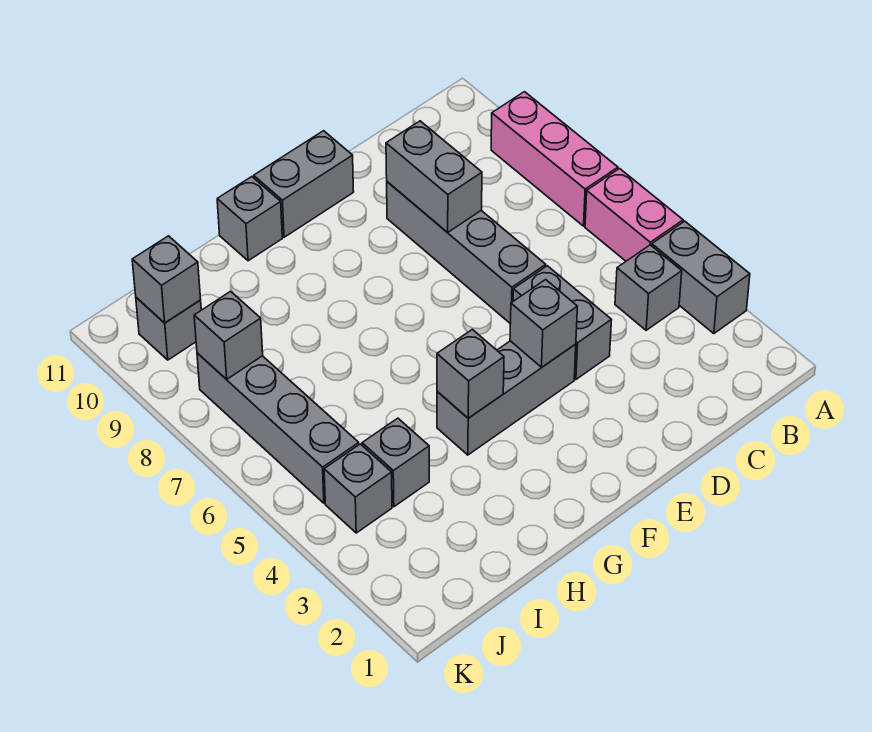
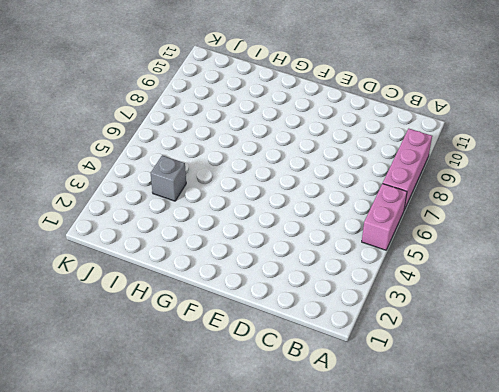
none -> grey brick A3:A4 level 1
none -> grey brick B4 level 1
none -> grey brick D4:D5 level 1

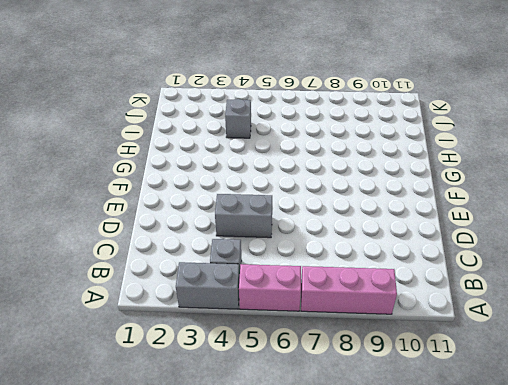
none -> grey brick D6:D9 level 1
none -> grey brick E4:G4 level 1
none -> grey brick E11:F11 level 1

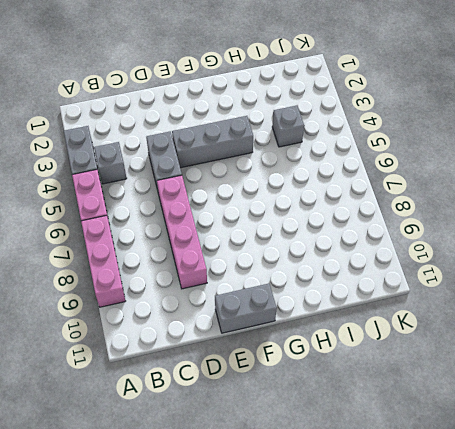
pink brick D6:D9 level 1 -> grey brick D6:D9 level 1
none -> grey brick G11 level 1
none -> grey brick J4 level 1
none -> grey brick J5:J8 level 1

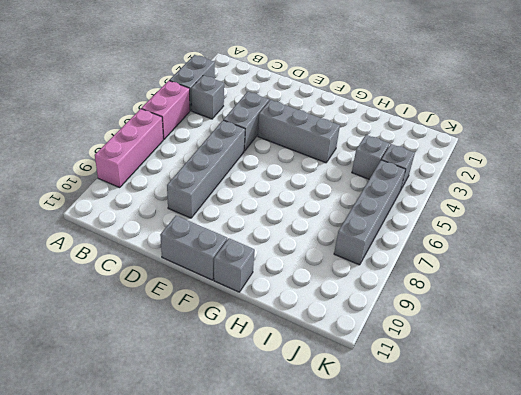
none -> grey brick J10 level 1
none -> grey brick D8:D9 level 2
none -> grey brick E4 level 2

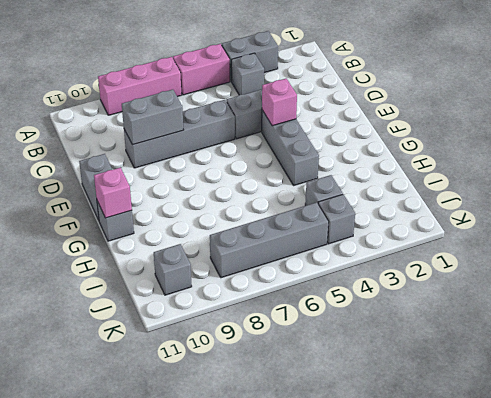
pink brick E4 level 2 -> grey brick E4 level 2
pink brick G11 level 2 -> none
none -> grey brick G4 level 2
none -> grey brick J8 level 2
none -> grey brick J10 level 2

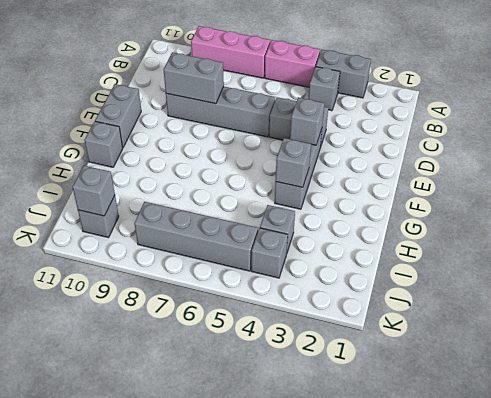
none -> grey brick J8 level 2

